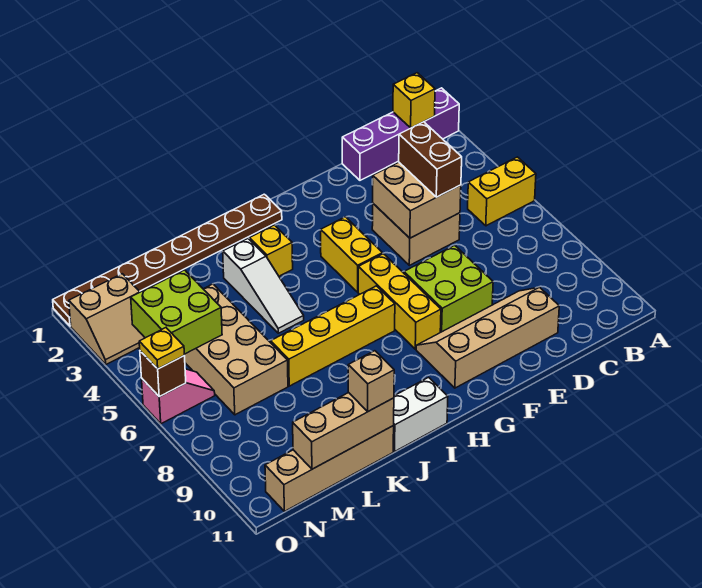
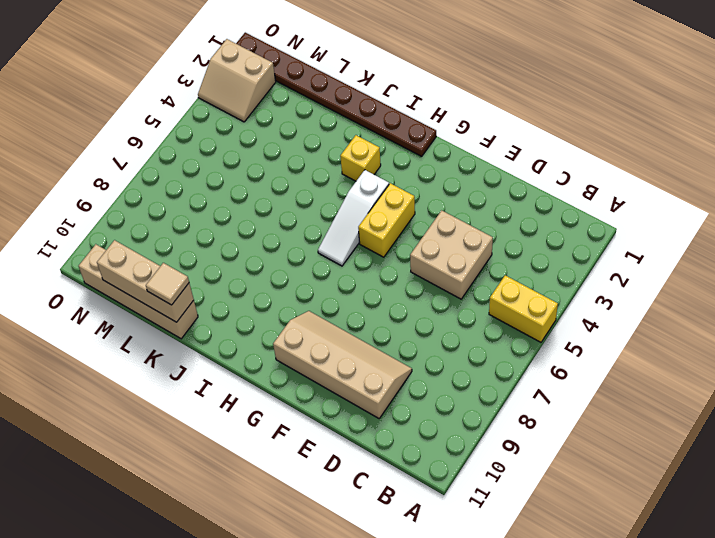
white slope H4:H6 level 1 top 4 -> white slope J3:J5 level 1 top 3
tan tile K11 level 3 -> tan brick K11 level 3
none -> purple brick A1:D1 level 1
none -> lime brick E7:F8 level 1
none -> yellow brick G6:G8 level 1

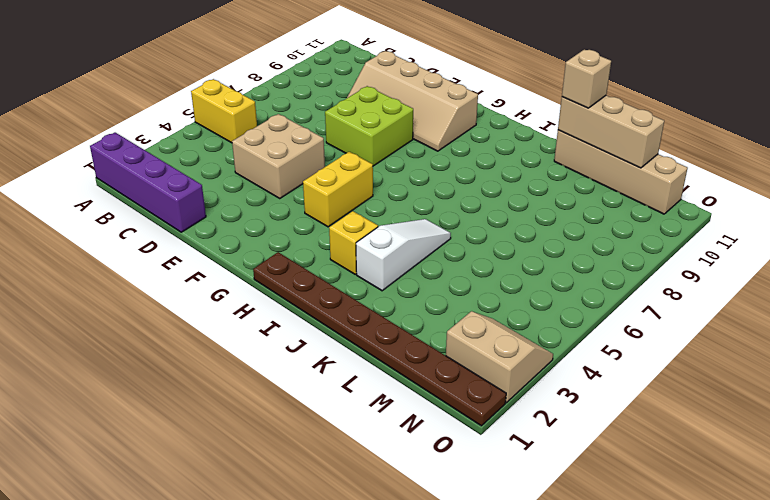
none -> yellow brick G6:G8 level 1
none -> yellow brick H7:K7 level 1
none -> white brick I11:J11 level 1

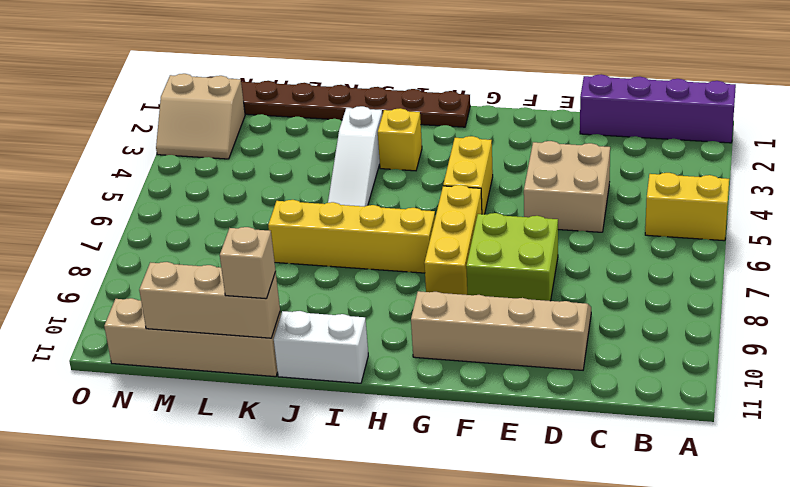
none -> tan brick L4:M7 level 1
none -> pink slope N6:O6 level 1 top O
none -> yellow brick B1 level 2

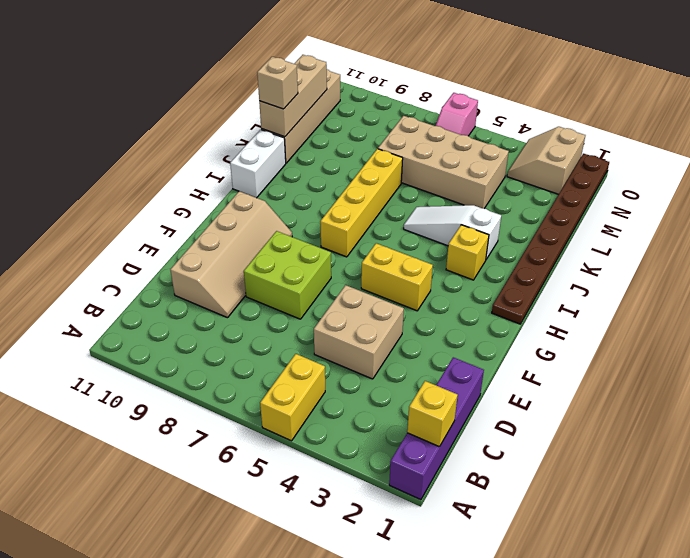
none -> yellow brick G6:G8 level 1
none -> tan brick D4:E5 level 2
none -> lime brick M4:N5 level 2

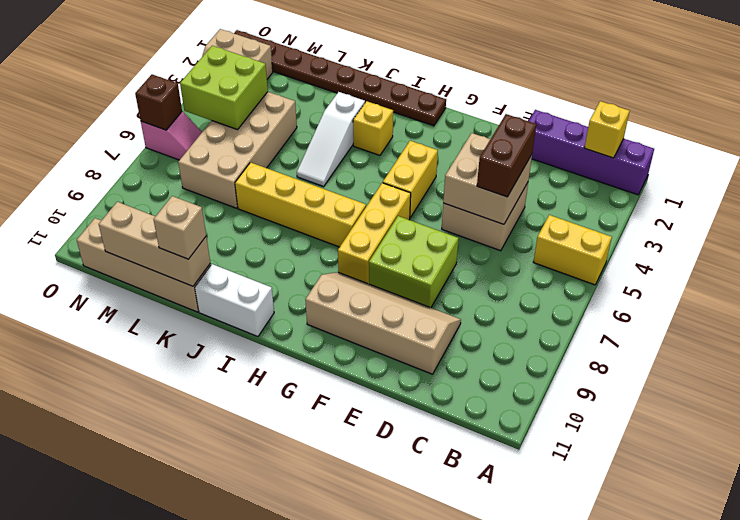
none -> yellow plate O6 level 3

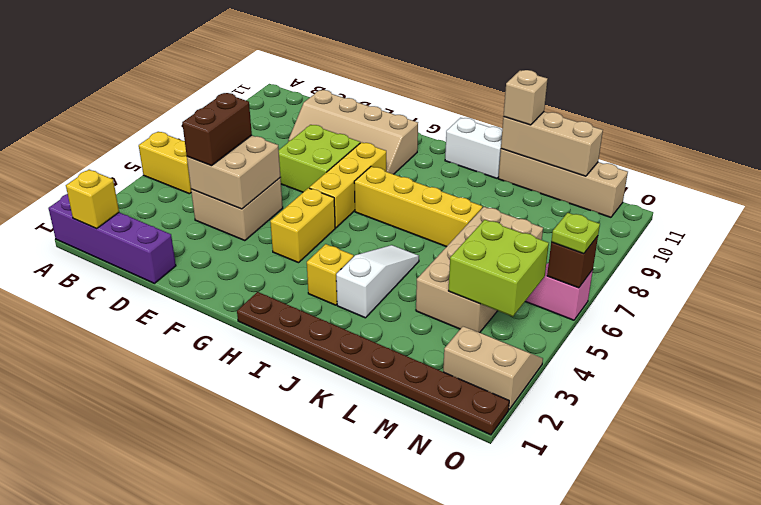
lime plate O6 level 3 -> yellow plate O6 level 3

